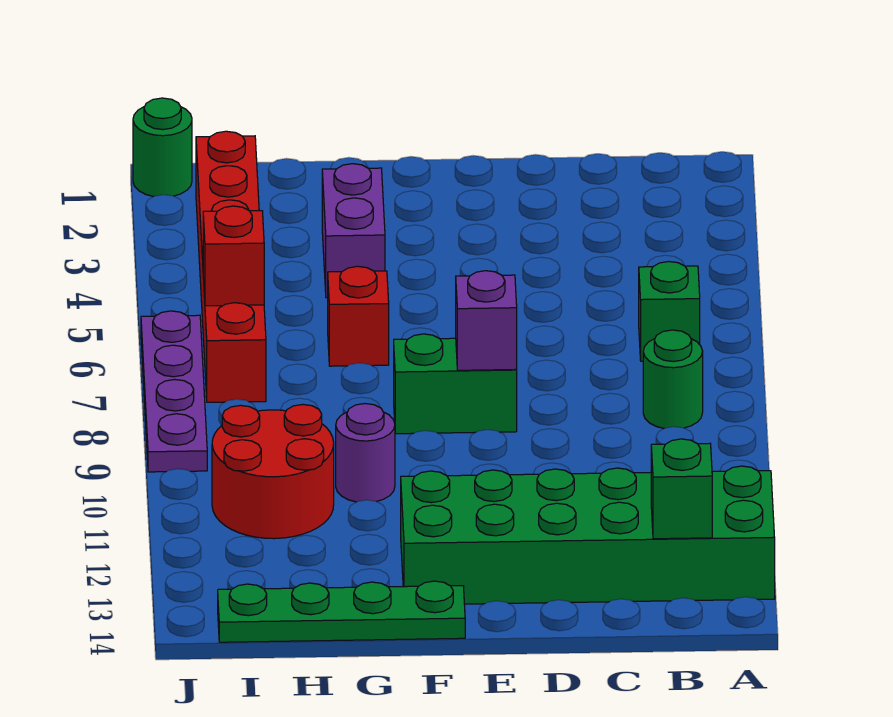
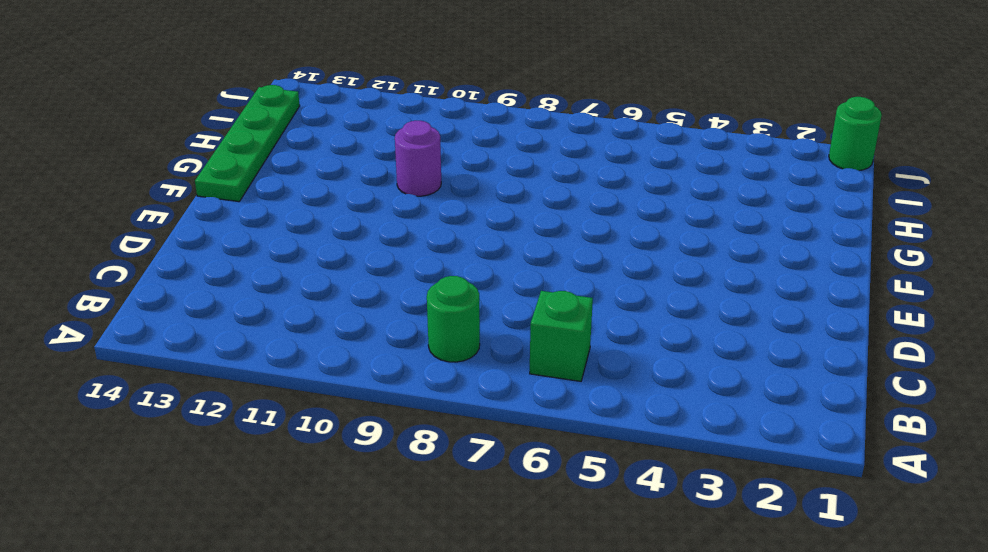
none -> green brick A12:F13 level 1
none -> green brick E8:F8 level 1
none -> purple brick G3:G4 level 1

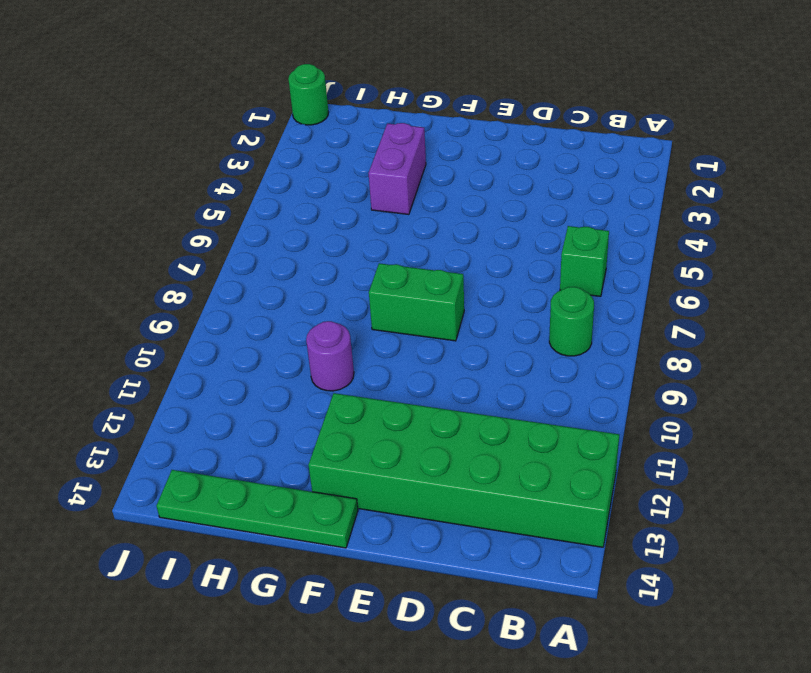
none -> red brick G6 level 1
none -> red round brick H10:I11 level 1
none -> red brick I2:I7 level 1

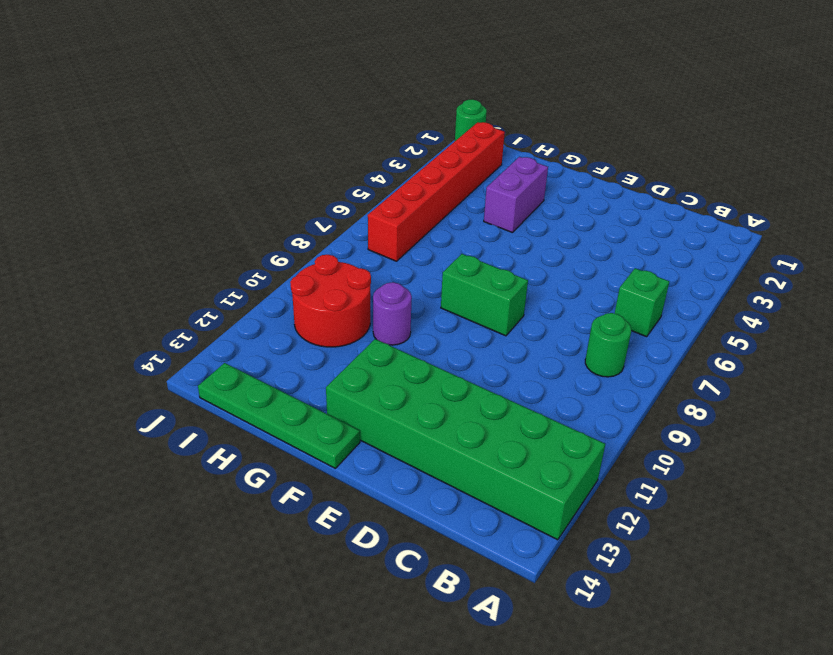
none -> red brick G6 level 1
none -> purple plate J6:J9 level 1
none -> green brick B13 level 2

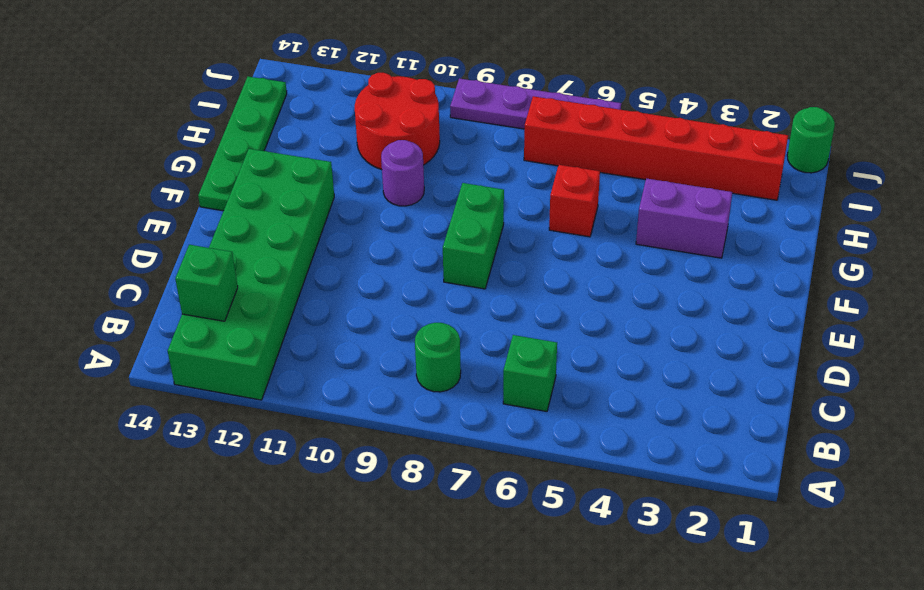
none -> purple brick E8 level 2
none -> red brick I6 level 2

